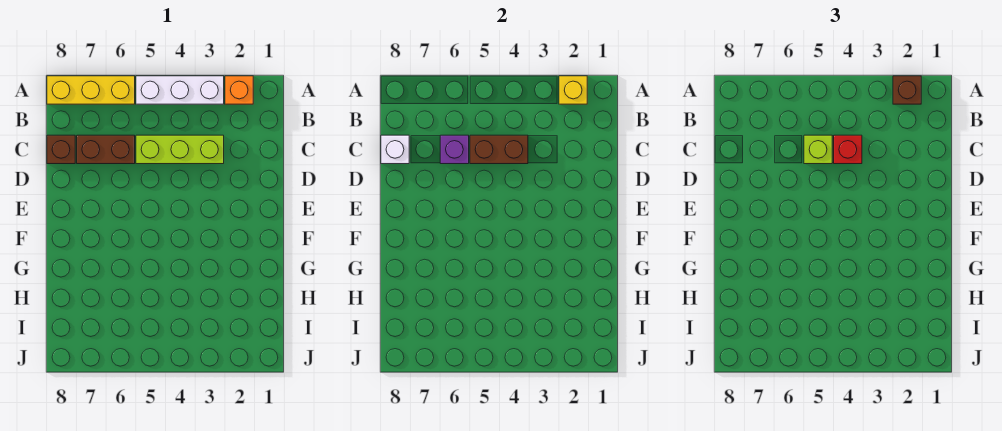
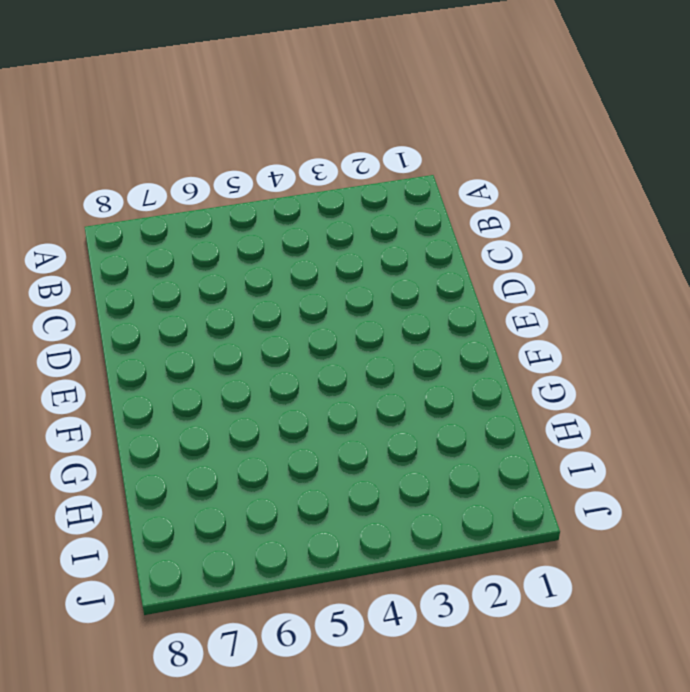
none -> orange brick A2 level 1
none -> white brick A3:A5 level 1
none -> yellow brick A6:A8 level 1

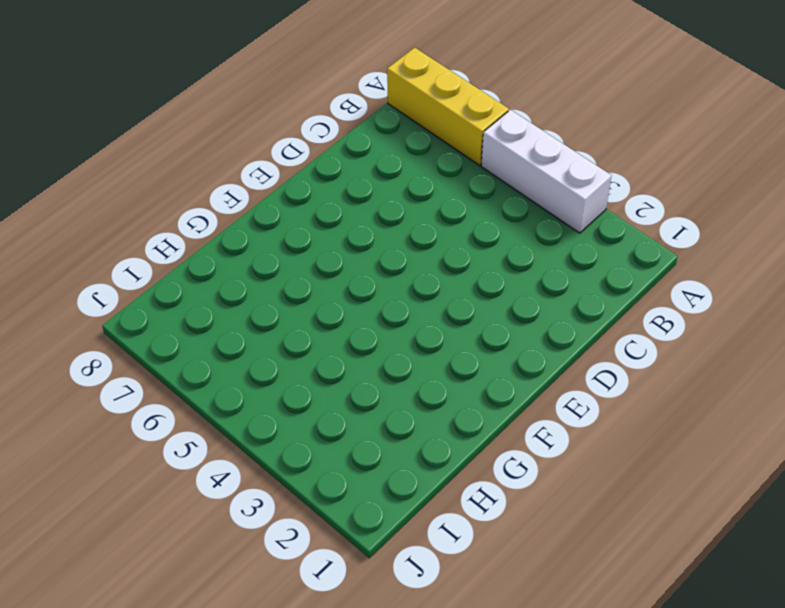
none -> orange brick A2 level 1
none -> lime brick C3:C5 level 1
none -> brown brick C6:C7 level 1

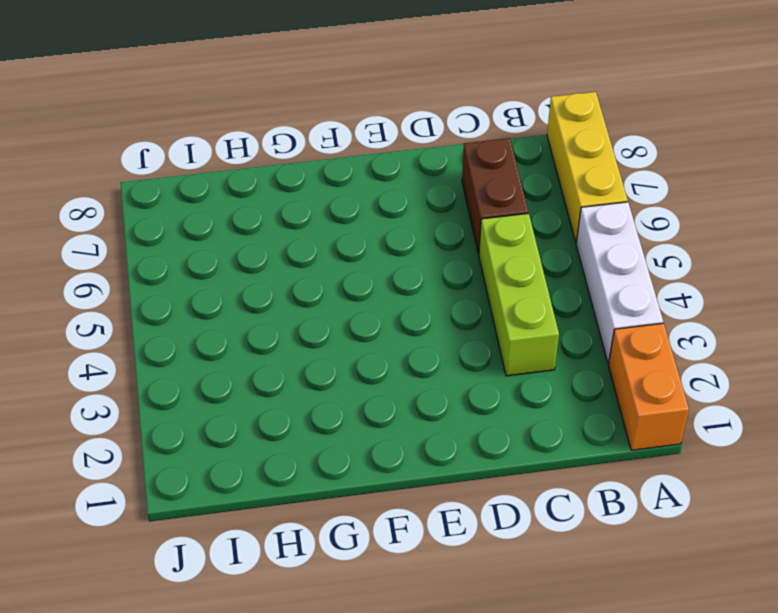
orange brick A1:A2 level 1 -> orange brick A2 level 1
none -> brown brick C8 level 1
none -> yellow brick A2 level 2
none -> brown brick C4:C5 level 2

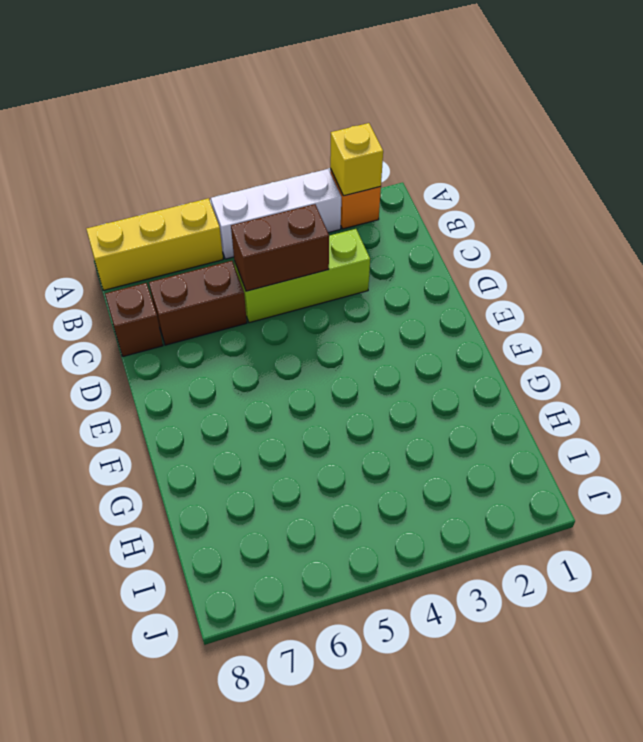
none -> purple brick C6 level 2
none -> white brick C8 level 2
none -> brown brick A2 level 3

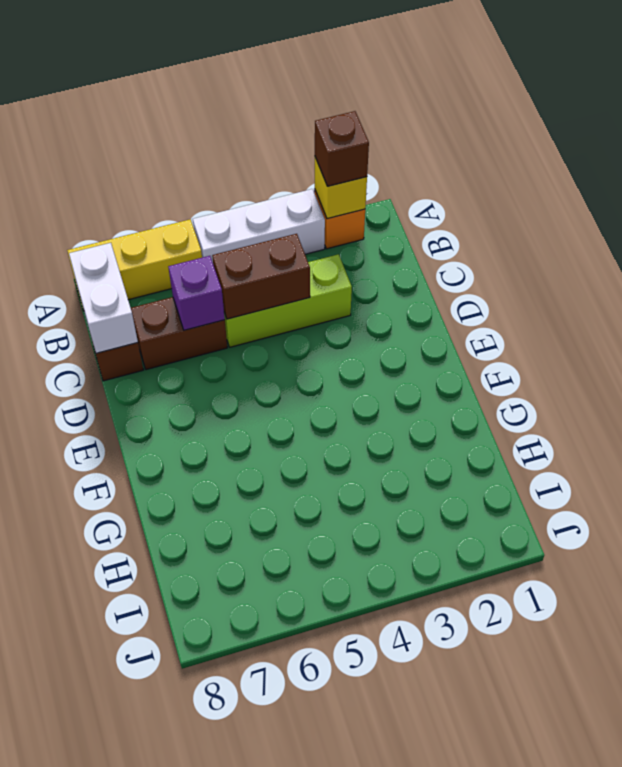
white brick B8:C8 level 2 -> white brick C8 level 2
none -> red brick C4 level 3
none -> lime brick C5 level 3

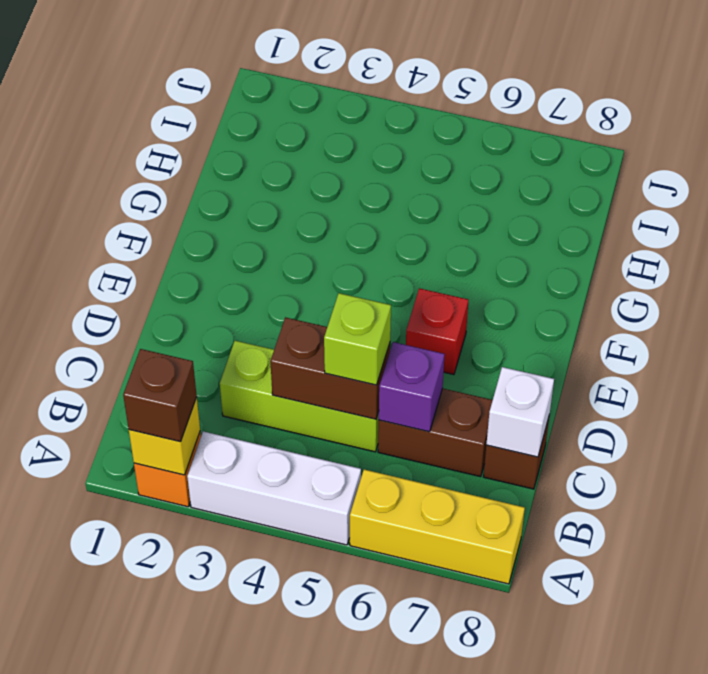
red brick E6 level 1 -> red brick C4 level 3

